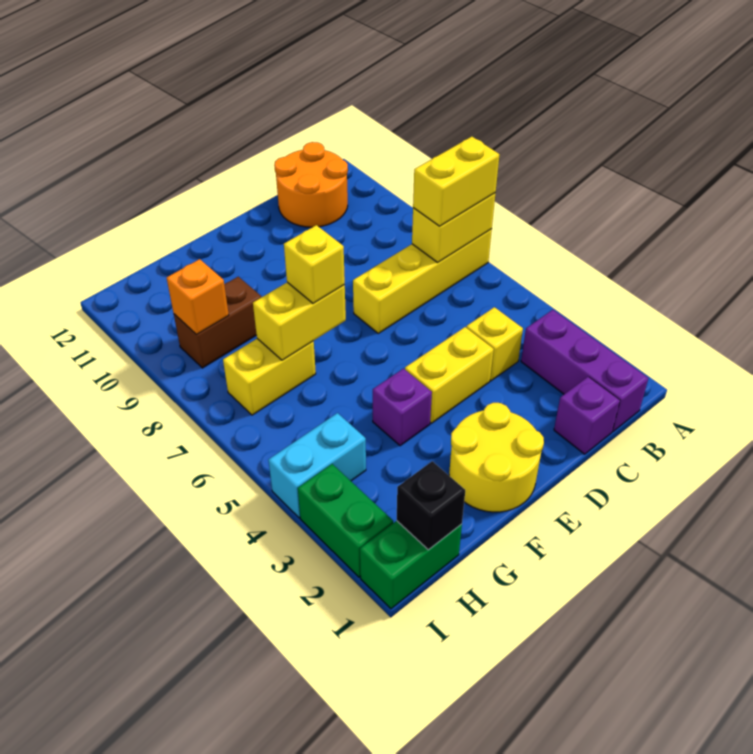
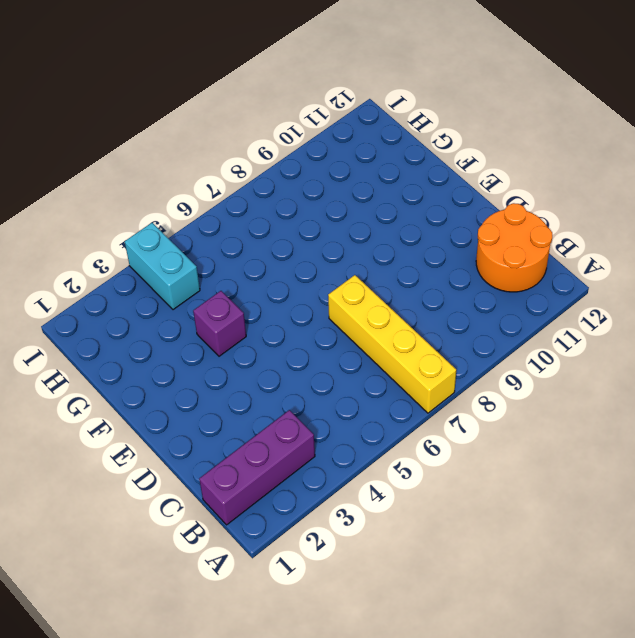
none -> purple brick C1 level 1
none -> yellow brick C4 level 1
none -> yellow brick D4:E4 level 1

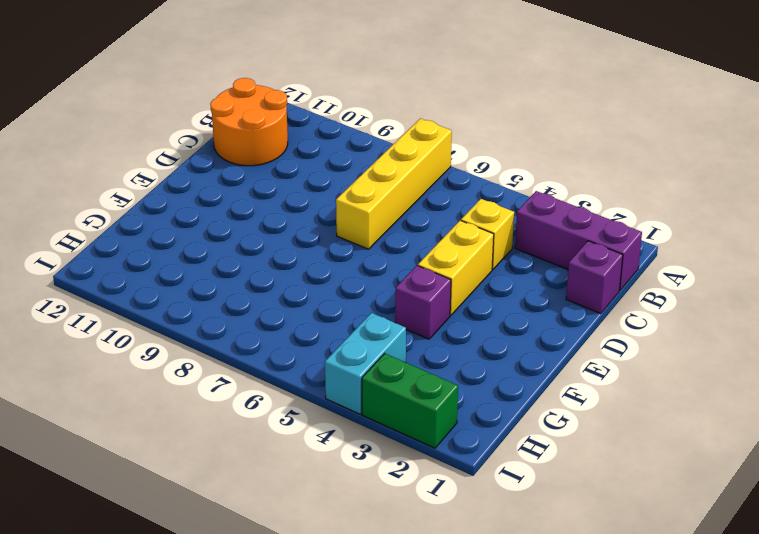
none -> yellow round brick E1:F2 level 1
none -> yellow brick G7:H7 level 1
none -> brown brick G9:H9 level 1

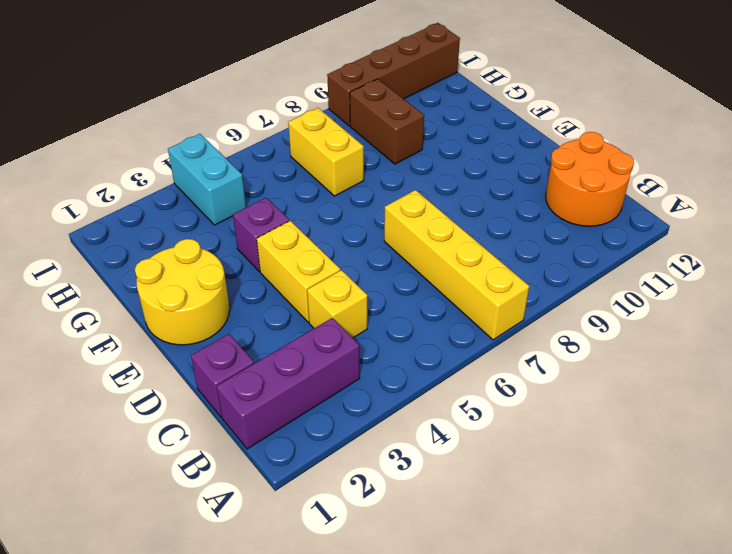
brown brick I9:I12 level 1 -> none
none -> green brick H1:I1 level 1
none -> green brick I2:I3 level 1
none -> yellow brick A7:B7 level 2

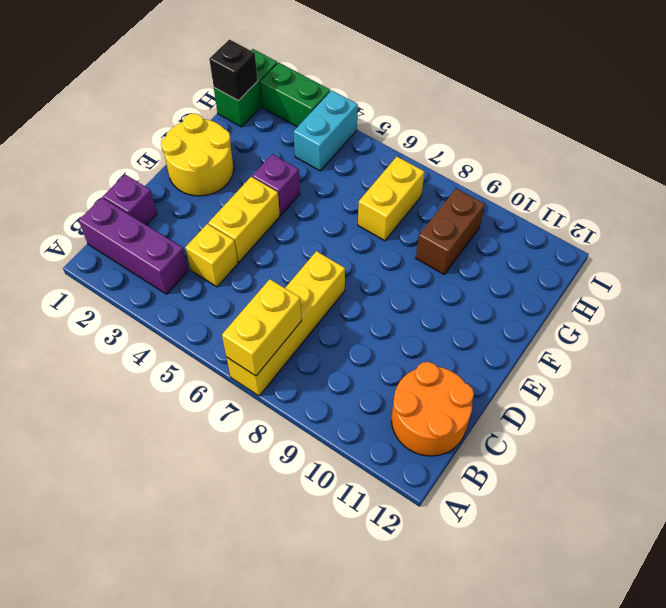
none -> yellow brick F7:G7 level 2
none -> orange brick H9 level 2
none -> yellow brick A7:B7 level 3

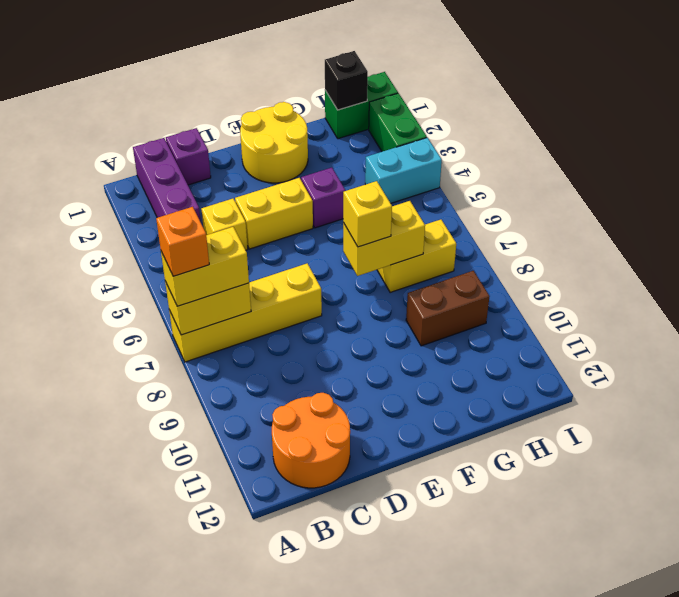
orange brick A7 level 4 -> orange brick H9 level 2

